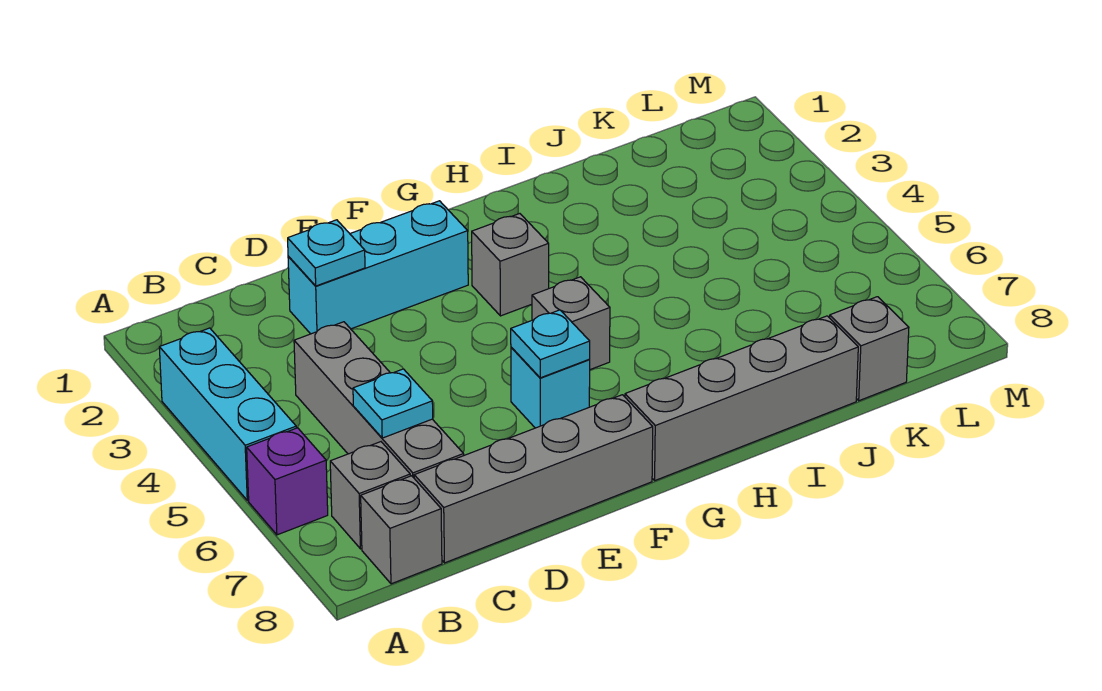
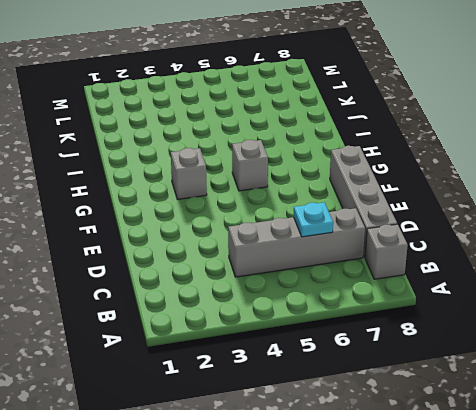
none -> cyan brick A3:A5 level 1
none -> purple brick A6 level 1
none -> grey brick B7 level 1

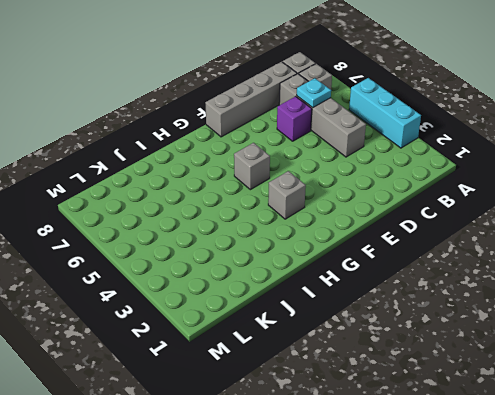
purple brick D6 level 1 -> purple brick A6 level 1
none -> cyan brick D2:F2 level 1
none -> cyan brick F6 level 1
none -> grey brick G8:J8 level 1

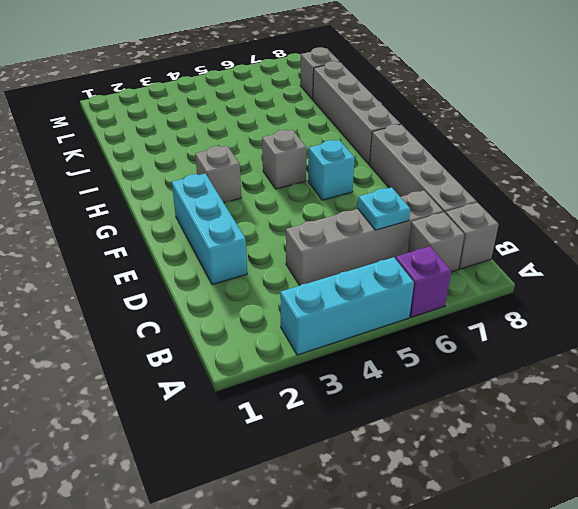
none -> cyan plate D2 level 2
none -> cyan plate F6 level 2

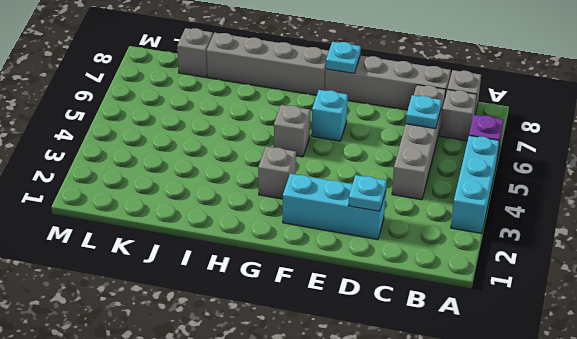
cyan plate F8 level 2 -> cyan plate F6 level 2

